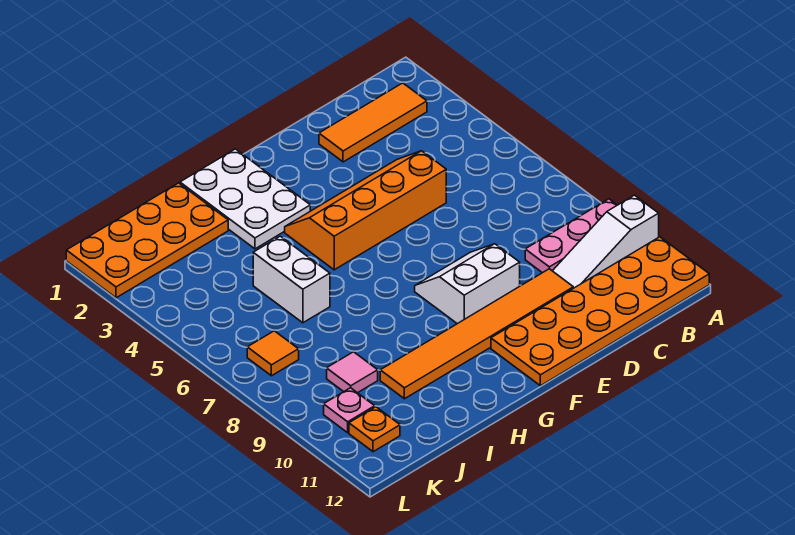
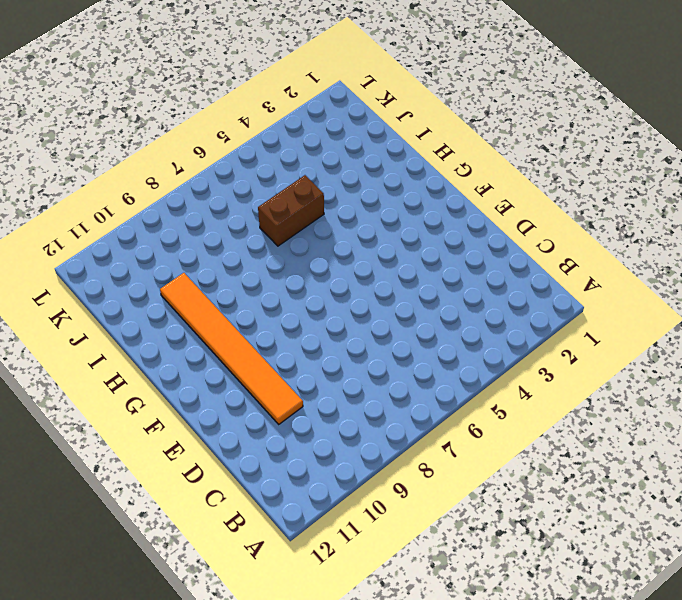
brown brick I5:I6 level 1 -> white brick I5:I6 level 1
none -> pink plate A9:C9 level 1
none -> white slope A10:C10 level 1 top A
none -> orange plate A11:F12 level 1

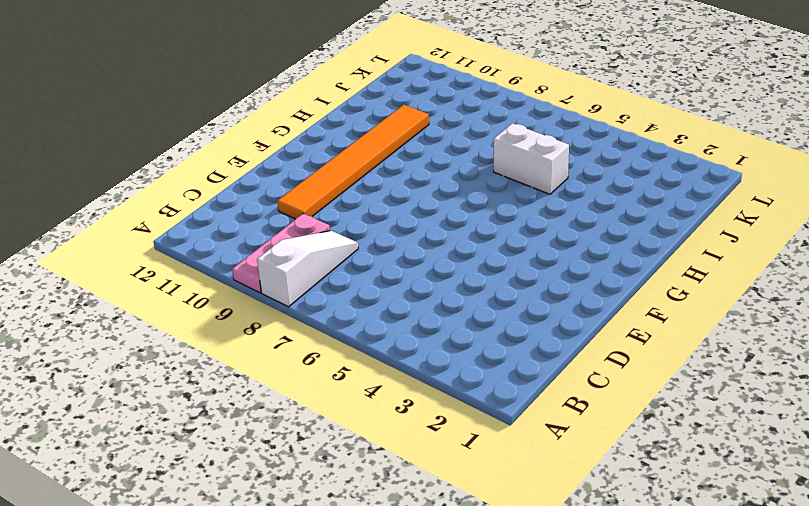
white slope A8:C8 level 1 top A -> white slope A10:C10 level 1 top A
none -> orange plate A11:F12 level 1
none -> orange tile B2:D2 level 1
none -> orange slope D4:G5 level 1 top 5

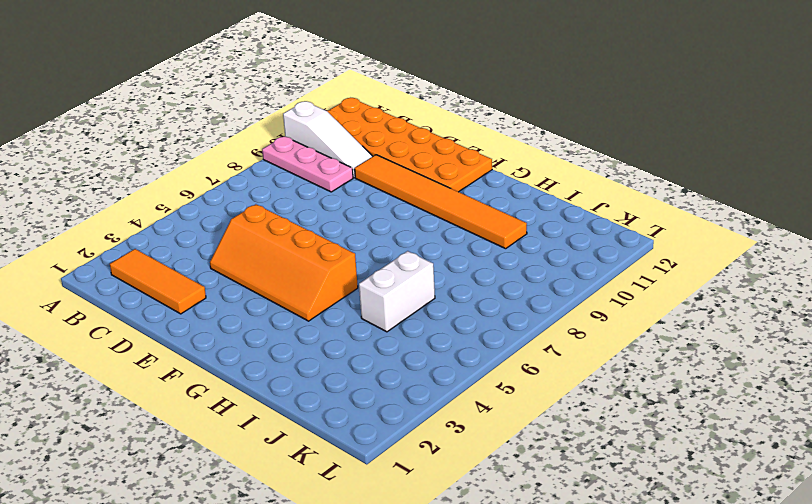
none -> white slope E8:F9 level 1 top 9
none -> white plate G1:H3 level 1
none -> orange plate I1:L2 level 1

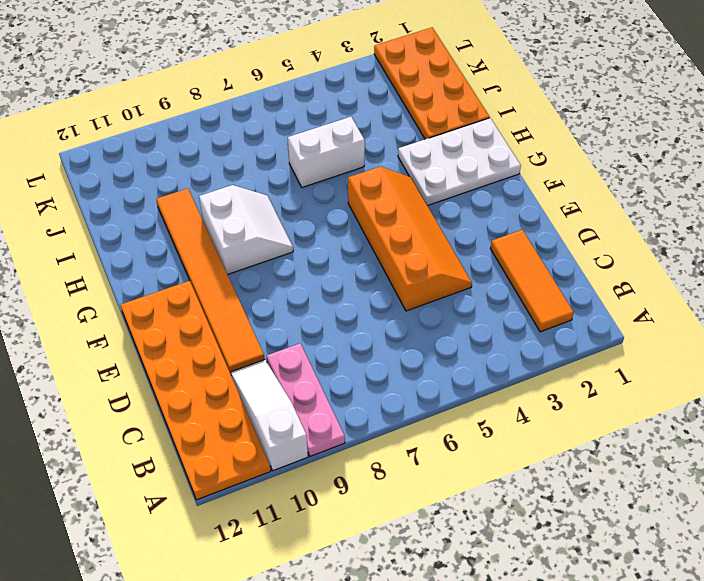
white slope G8:H9 level 1 top 9 -> white slope E8:F9 level 1 top 9
none -> pink tile J9 level 1
none -> orange tile K7 level 1
none -> pink plate K10 level 1

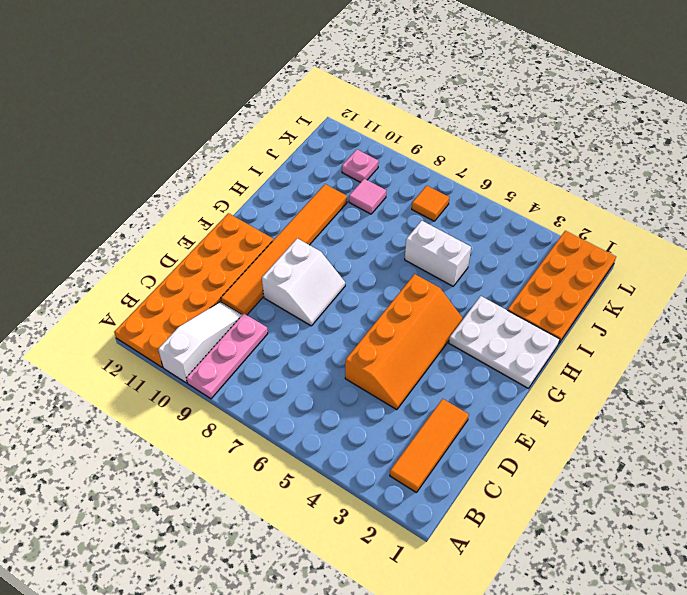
none -> orange plate K11 level 1

